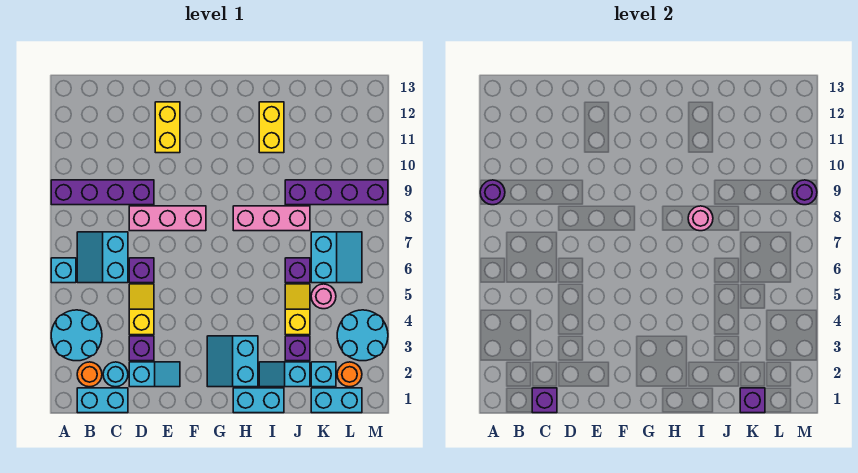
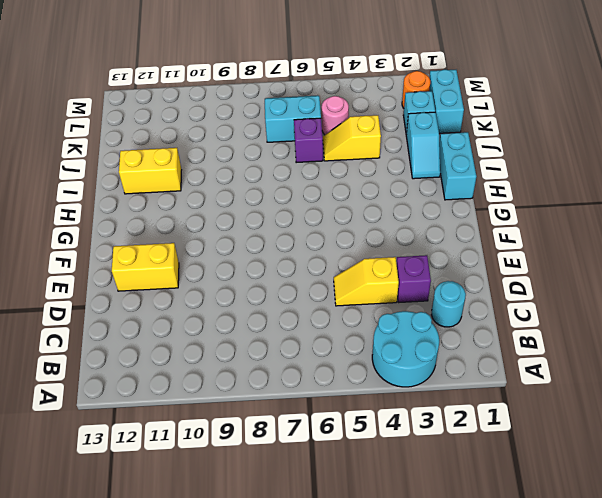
none -> cyan brick A6 level 1
none -> purple brick A9:D9 level 1
none -> cyan brick B1:C1 level 1
none -> orange round brick B2 level 1

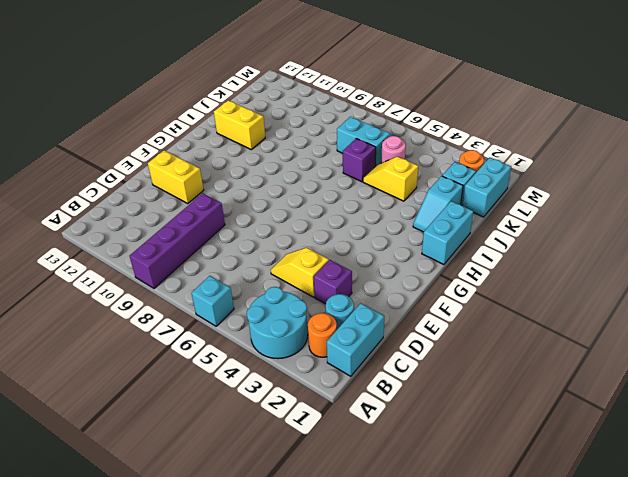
none -> cyan slope B6:C7 level 1 top C
none -> cyan slope D2:E2 level 1 top D
none -> purple brick D6 level 1
none -> pink brick D8:F8 level 1

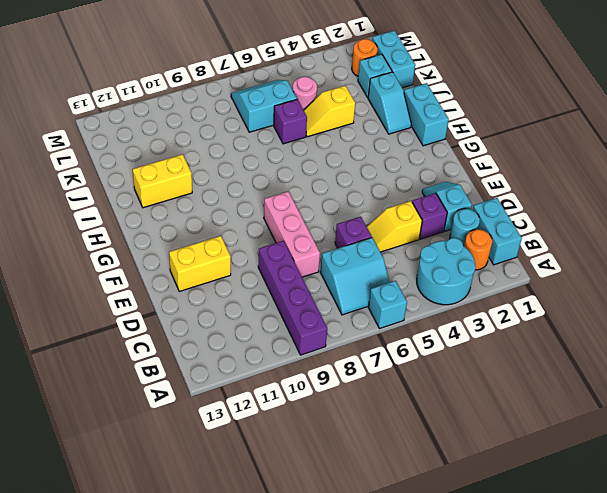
none -> cyan slope G2:H3 level 1 top H
none -> pink brick H8:J8 level 1
none -> purple brick J3 level 1
none -> purple brick J9:M9 level 1

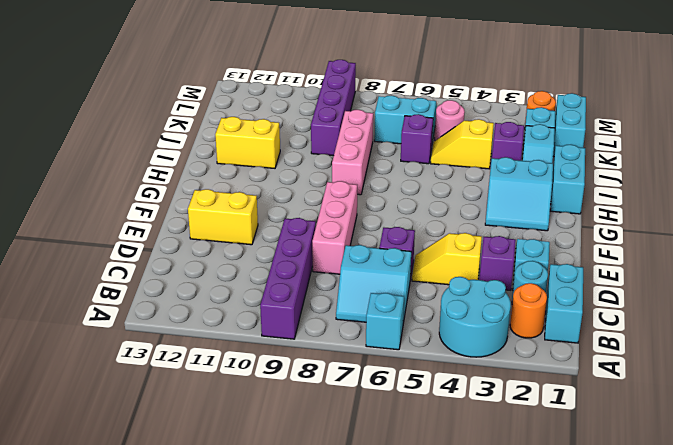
none -> cyan round brick L3:M4 level 1
none -> purple round brick A9 level 2
none -> purple brick C1 level 2
none -> pink round brick I8 level 2

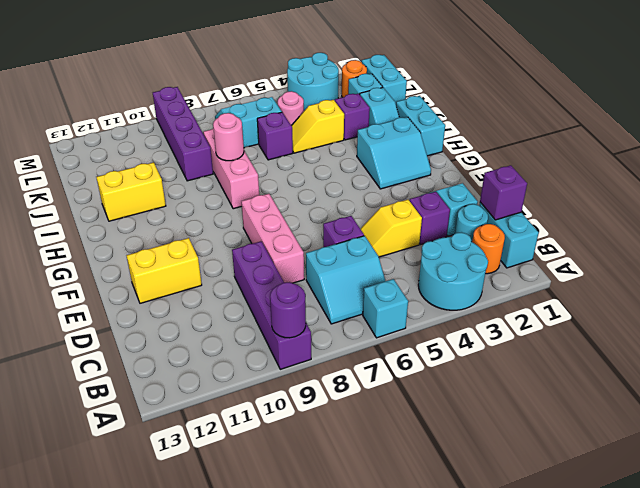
none -> purple brick K1 level 2
none -> purple round brick M9 level 2

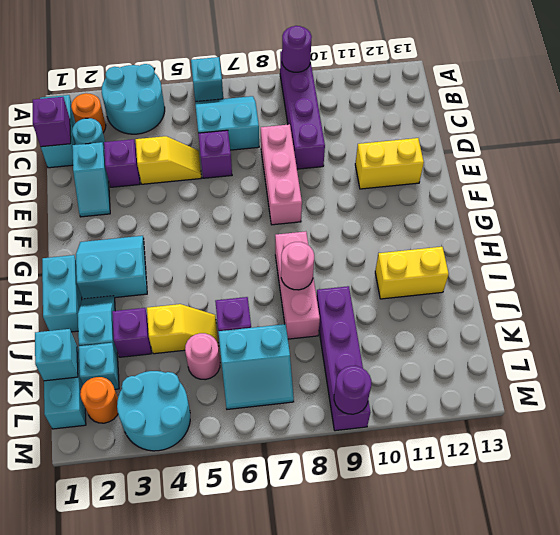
cyan brick K1 level 2 -> purple brick K1 level 2

